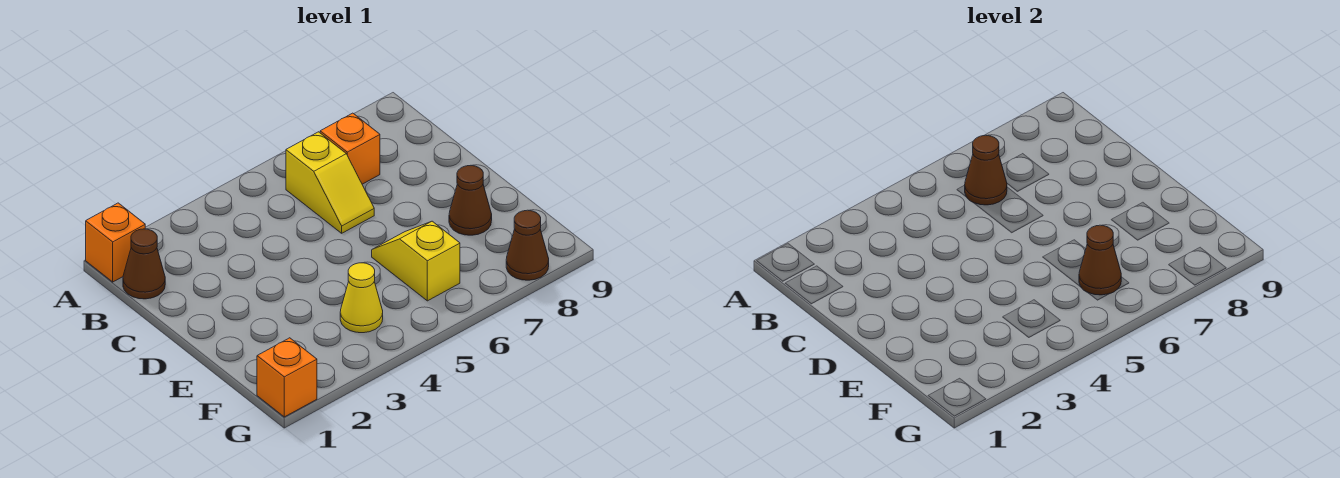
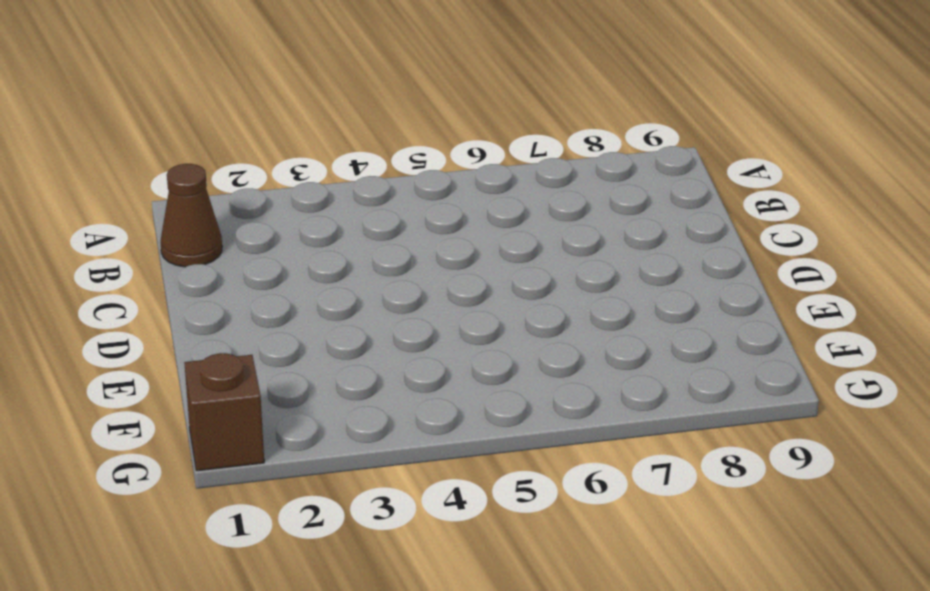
brown brick G1 level 1 -> orange brick G1 level 1
none -> orange brick A1 level 1
none -> yellow slope B6:C6 level 1 top B

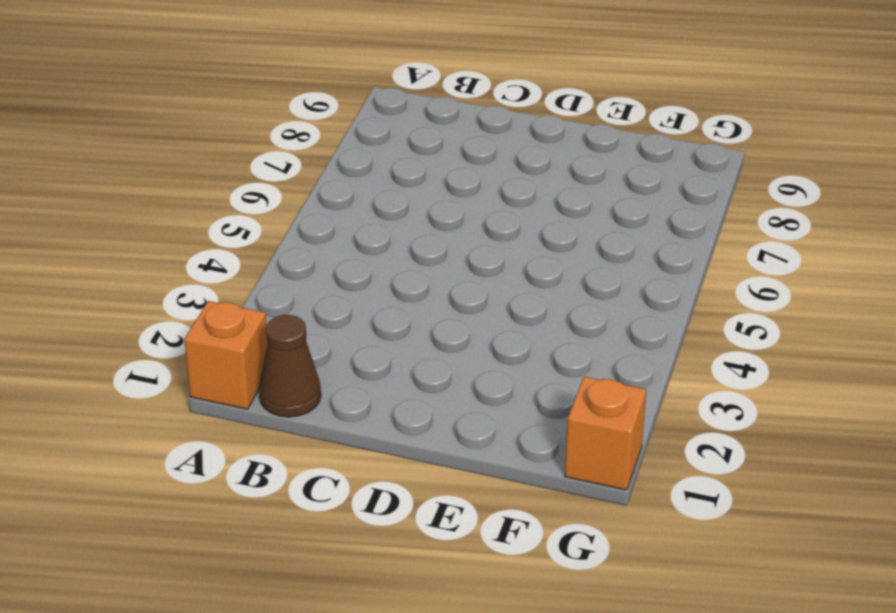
none -> yellow slope B6:C6 level 1 top B
none -> orange brick B7 level 1

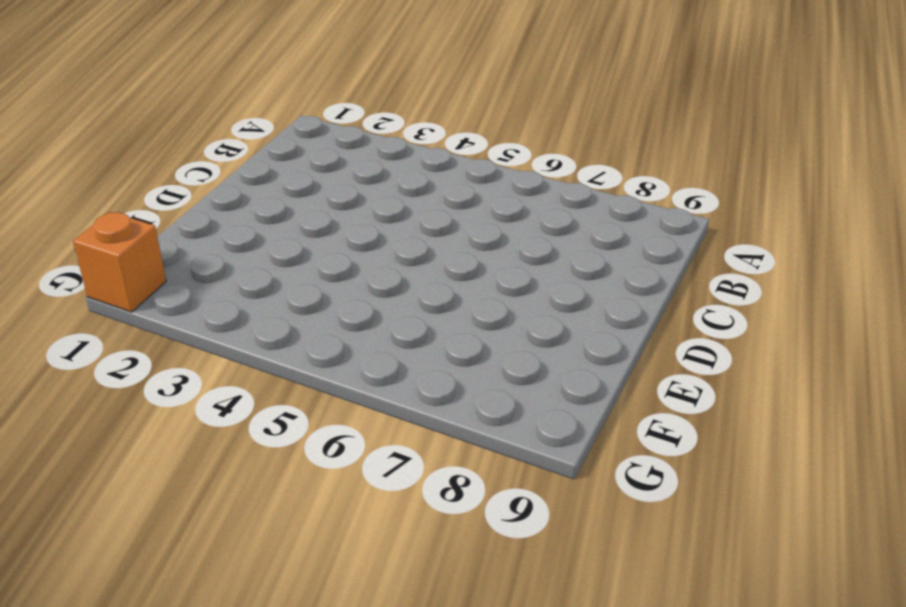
none -> orange brick A1 level 1
none -> brown cone B1 level 1

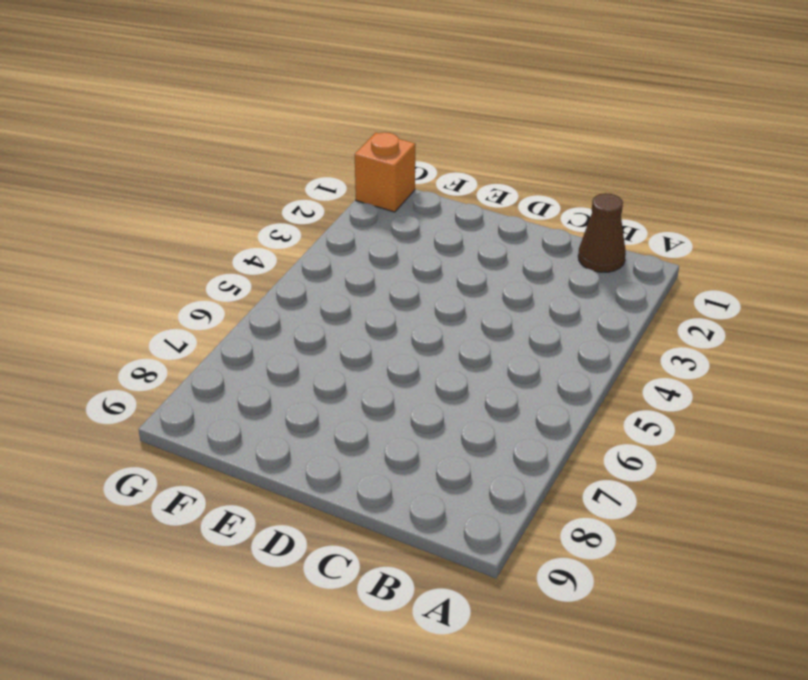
none -> orange brick A1 level 1
none -> yellow slope B6:C6 level 1 top B

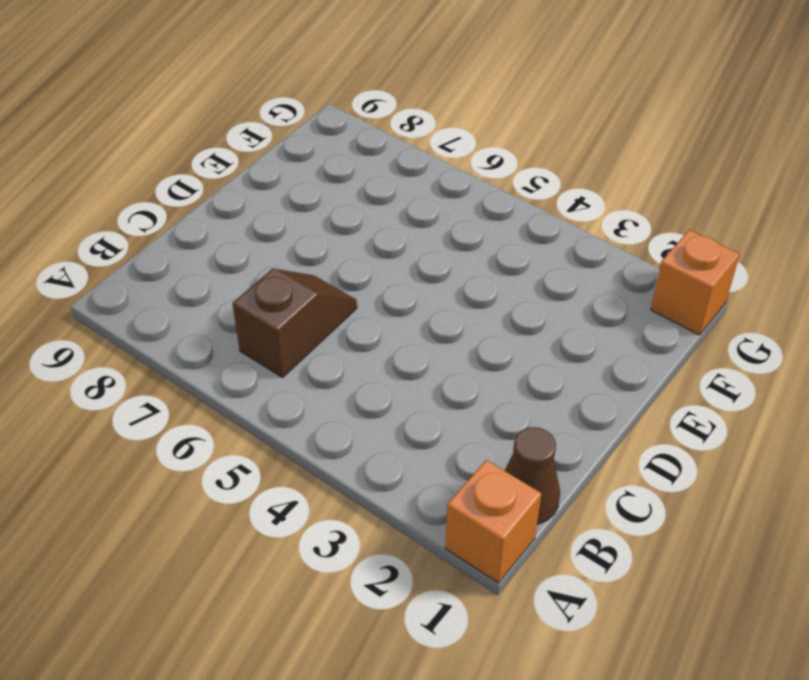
brown slope B6:C6 level 1 top B -> yellow slope B6:C6 level 1 top B
none -> orange brick B7 level 1
none -> yellow slope E6:F6 level 1 top F

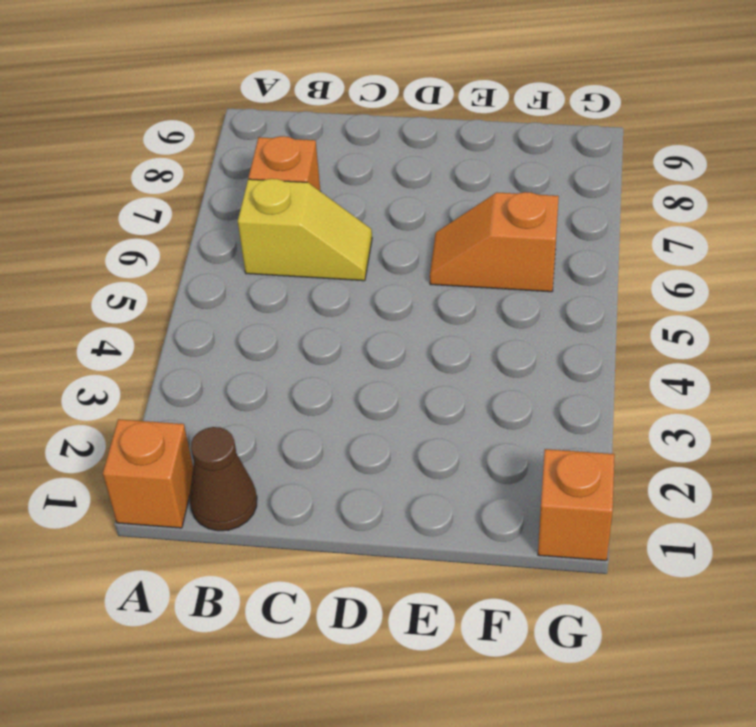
orange slope E6:F6 level 1 top F -> yellow slope E6:F6 level 1 top F
none -> brown cone E8 level 1
none -> yellow cone F4 level 1

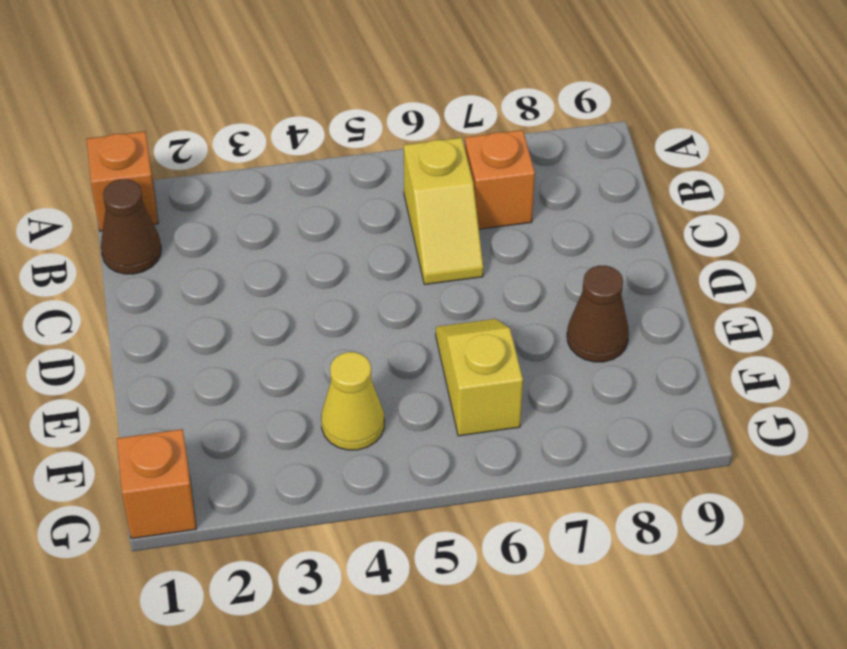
none -> brown cone G8 level 1
none -> brown cone B6 level 2

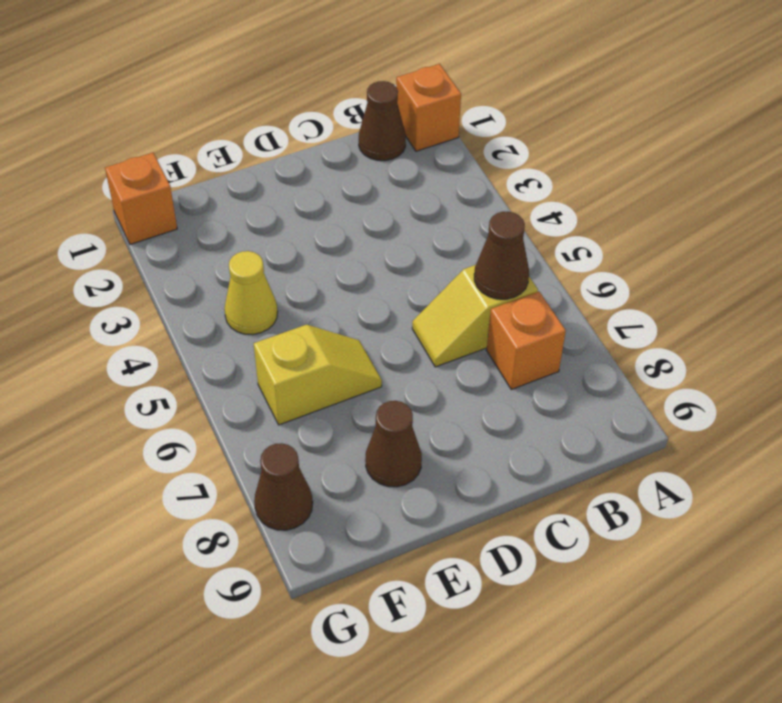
none -> brown cone F6 level 2

